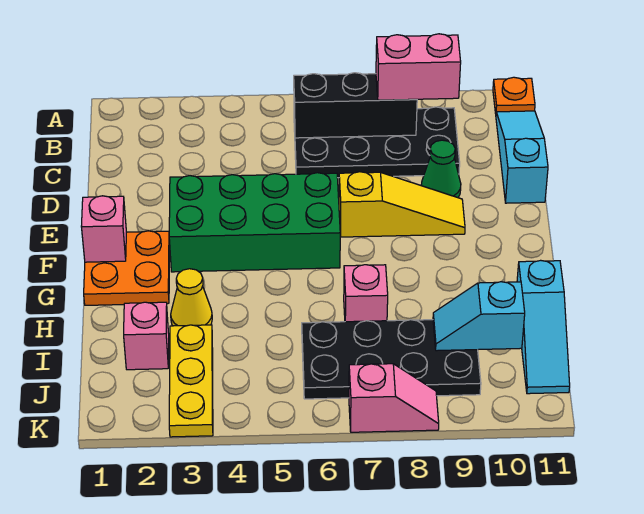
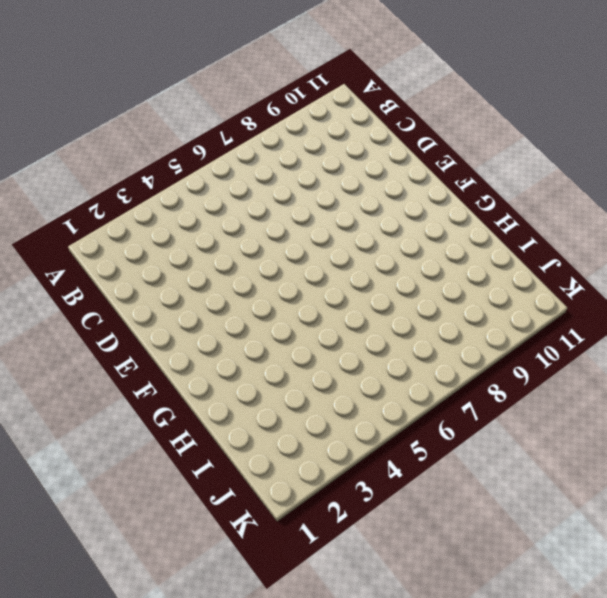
none -> orange plate A11 level 1
none -> black plate B6:C9 level 1
none -> cyan slope B11:D11 level 1 top D

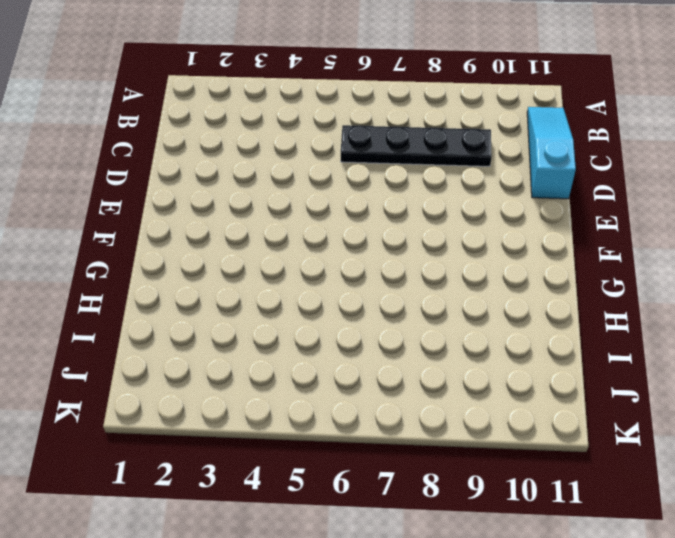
black plate C6:C9 level 1 -> black plate B6:C9 level 1
none -> orange plate A11 level 1
none -> green cone D9 level 1
none -> green brick E3:F6 level 1

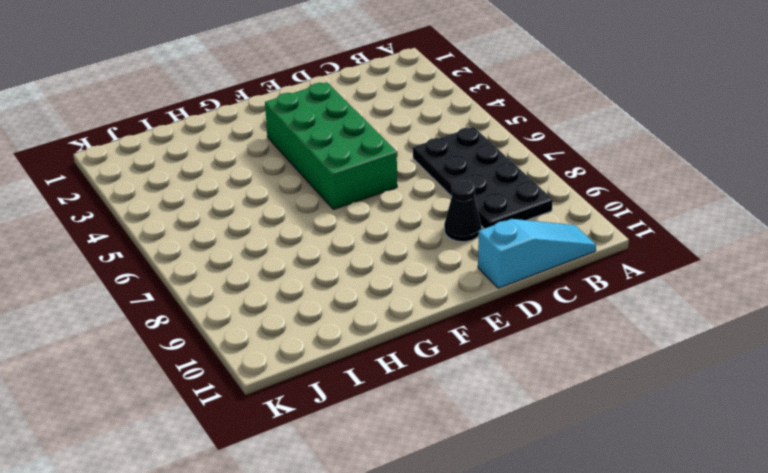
black cone D9 level 1 -> green cone D9 level 1
none -> orange plate A11 level 1
none -> yellow slope E7:E9 level 1 top 7
none -> orange plate F1:G2 level 1

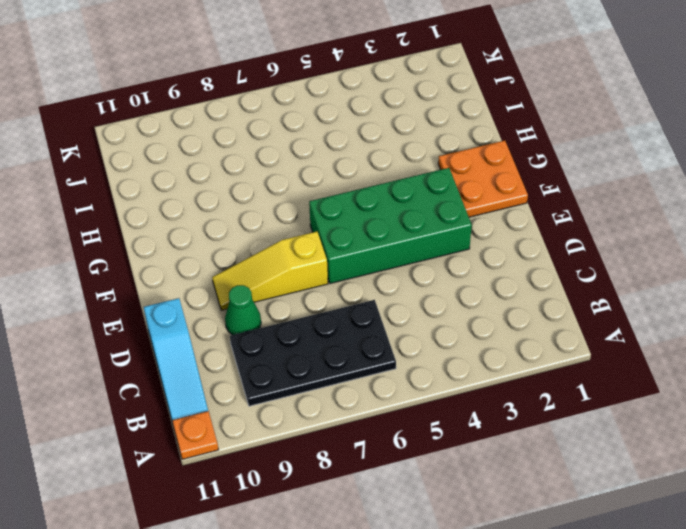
none -> yellow cone H3 level 1
none -> pink brick H7 level 1
none -> cyan slope H11:J11 level 1 top H

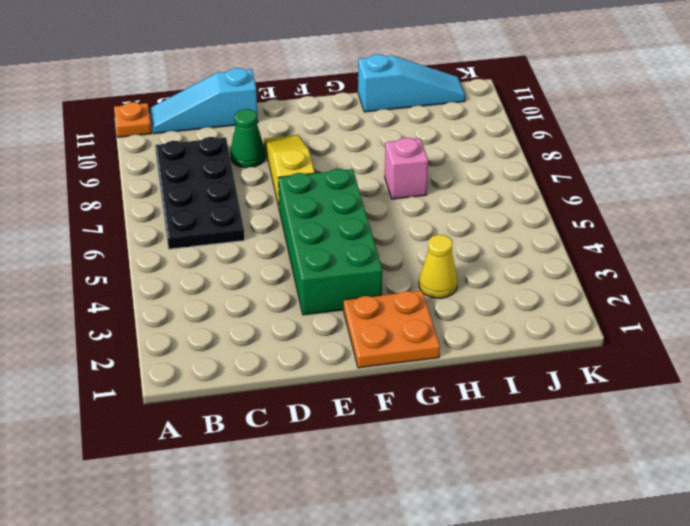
none -> pink brick I2 level 1
none -> yellow plate I3:K3 level 1
none -> black plate I6:J9 level 1

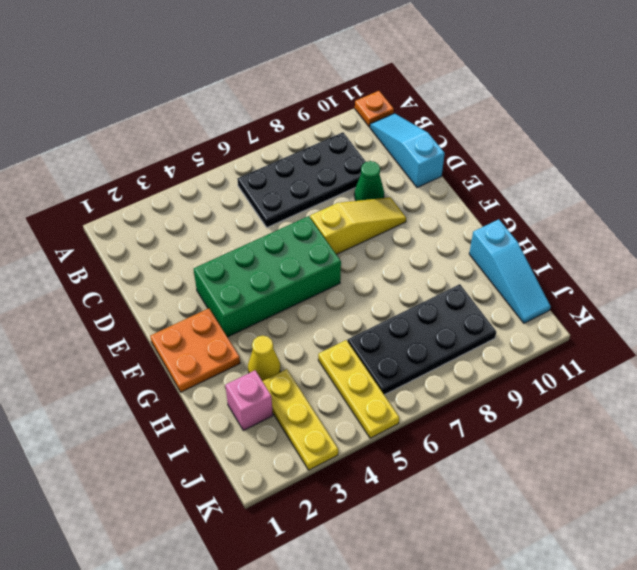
yellow plate I5:K5 level 1 -> none
none -> pink brick H7 level 1
none -> pink slope K7:K8 level 1 top 7
none -> black brick B6:B8 level 2

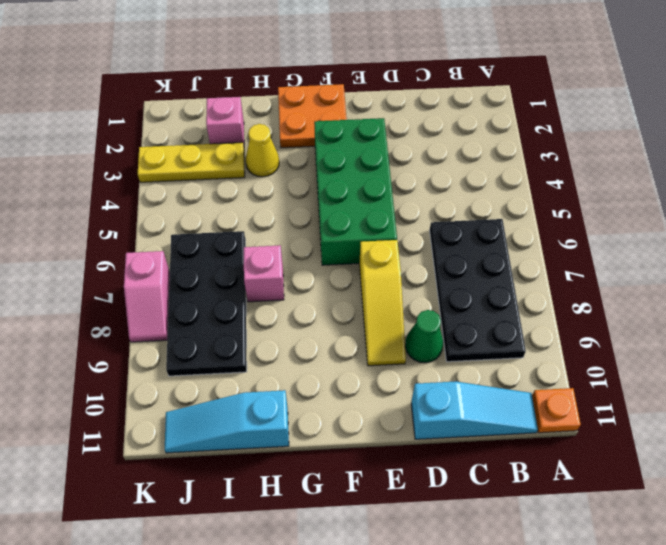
none -> black brick B6:B8 level 2
none -> pink brick F1 level 2
none -> cyan slope I9:I10 level 2 top 10

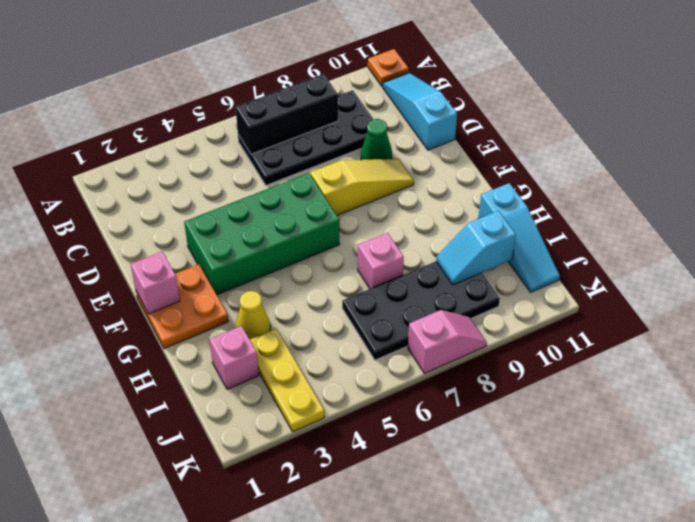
none -> pink brick B8:B9 level 3

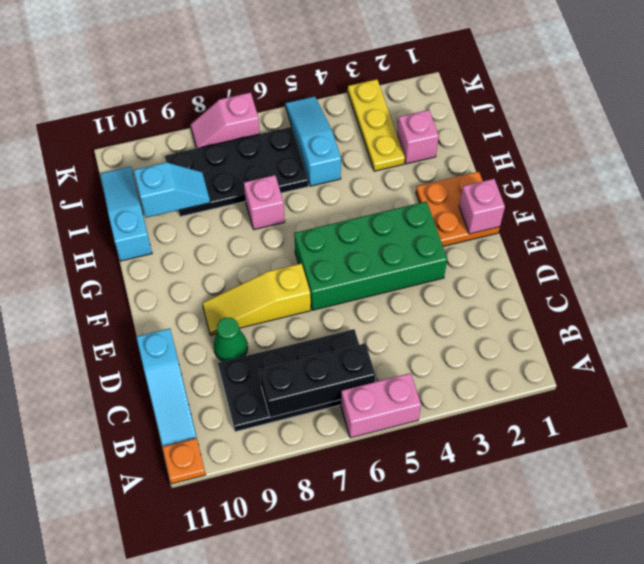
pink brick A5:A6 level 1 -> pink brick B8:B9 level 3
cyan slope I5:K5 level 1 top I -> none
none -> yellow cone H3 level 1

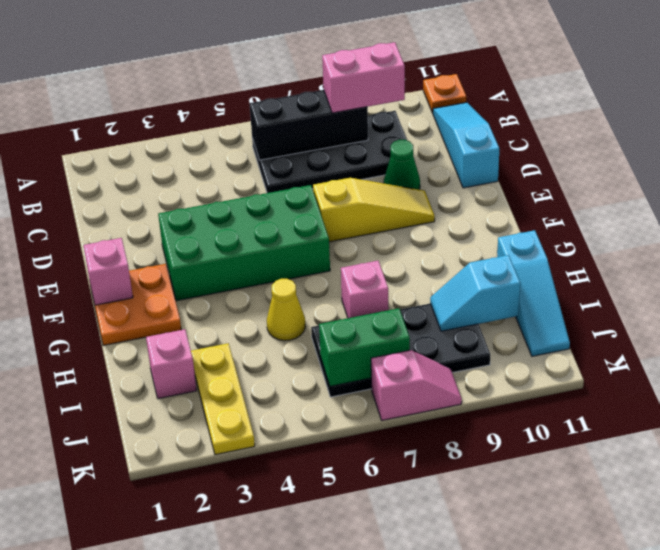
yellow cone H5 level 1 -> yellow cone H3 level 1
green brick J6:J7 level 2 -> none

